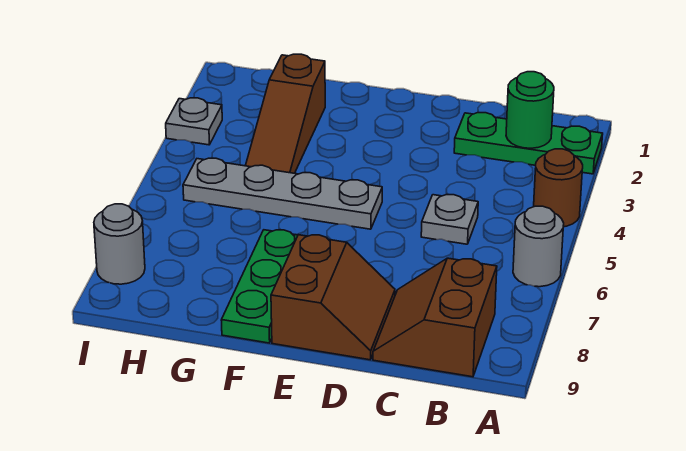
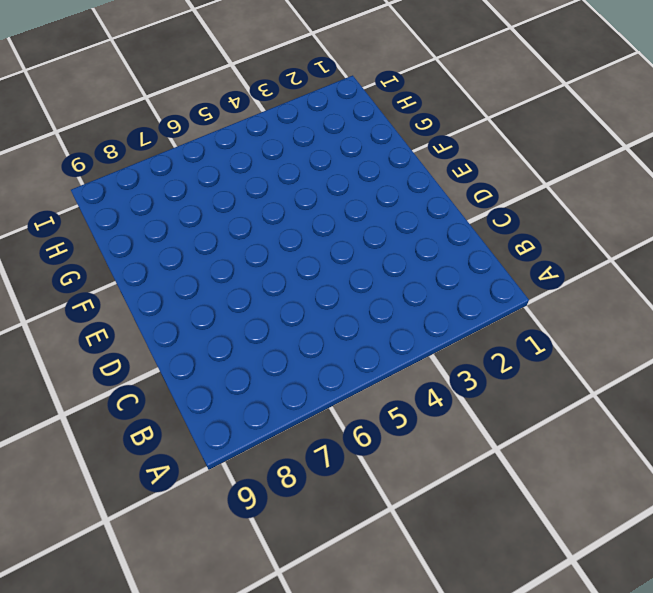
none -> green plate A2:C2 level 1
none -> brown round brick A4 level 1
none -> grey round brick A6 level 1

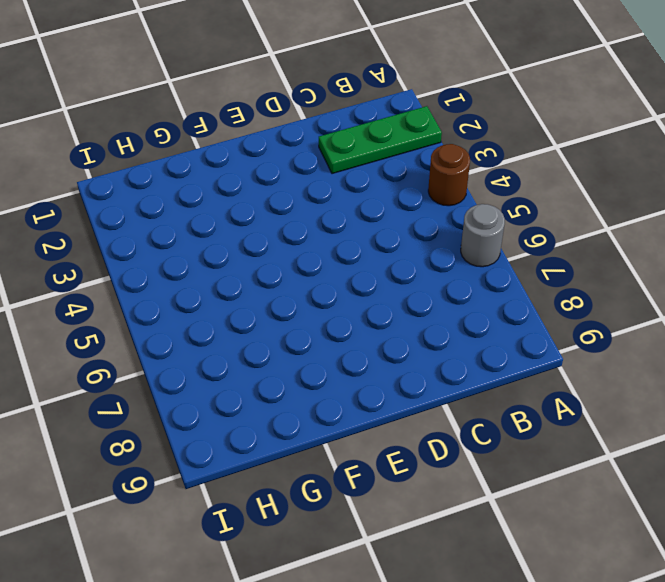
none -> brown slope B8:C9 level 1 top B
none -> grey plate C5 level 1
none -> brown slope D8:E9 level 1 top E

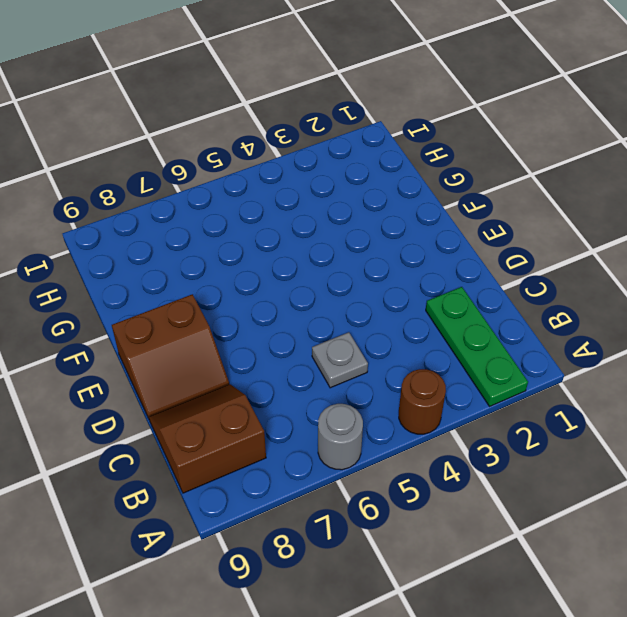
none -> grey plate E5:H5 level 1
none -> green plate F7:F9 level 1
none -> brown slope G2:G4 level 1 top 2

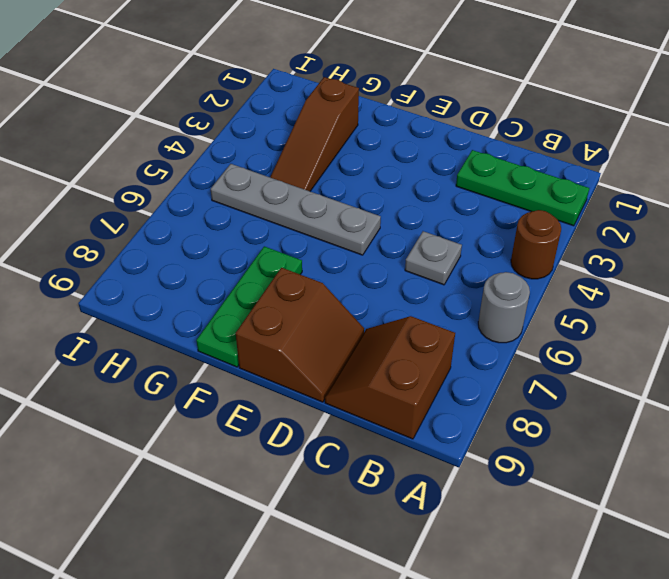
none -> grey plate I3 level 1
none -> grey round brick I8 level 1
none -> green round brick B2 level 2

